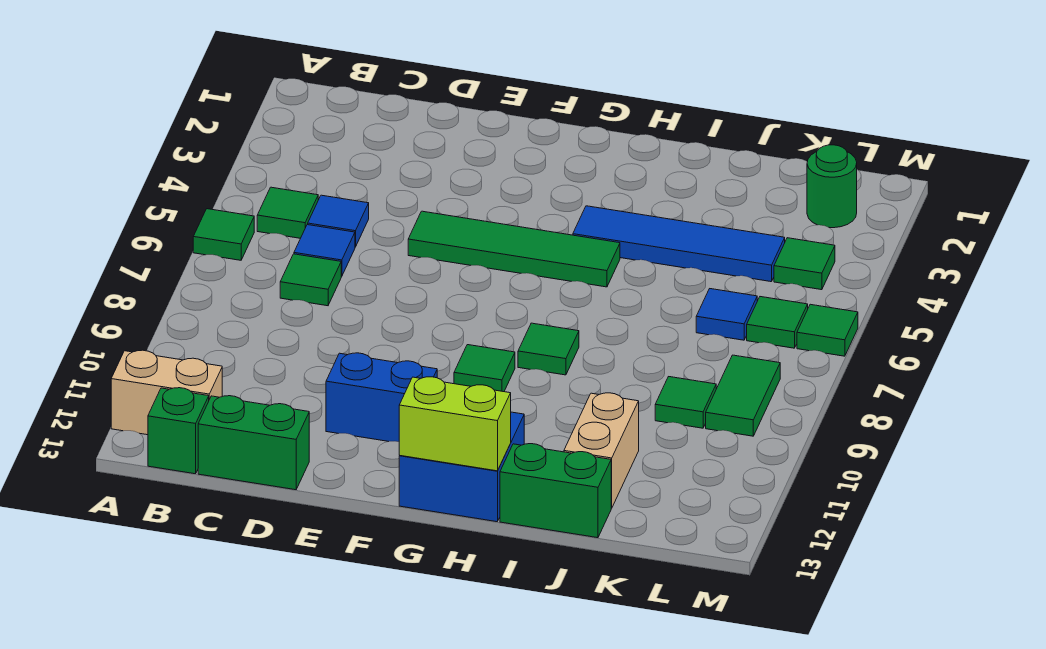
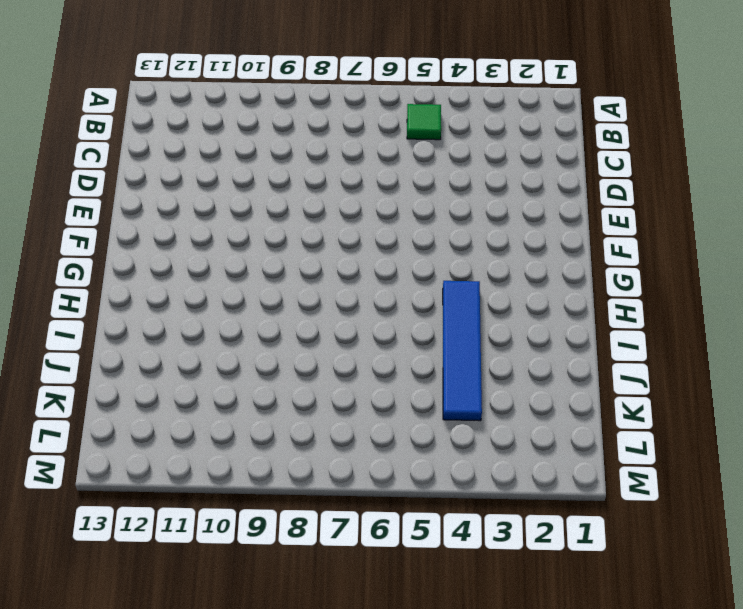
none -> green tile A6 level 1
none -> tan brick A12:B12 level 1
none -> green brick B13 level 1

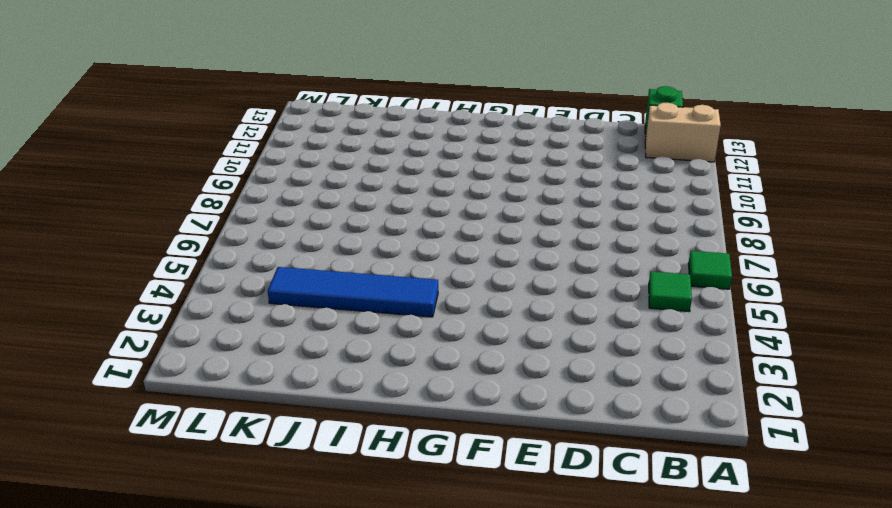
none -> blue tile C5 level 1
none -> blue tile C6 level 1
none -> green tile C7 level 1

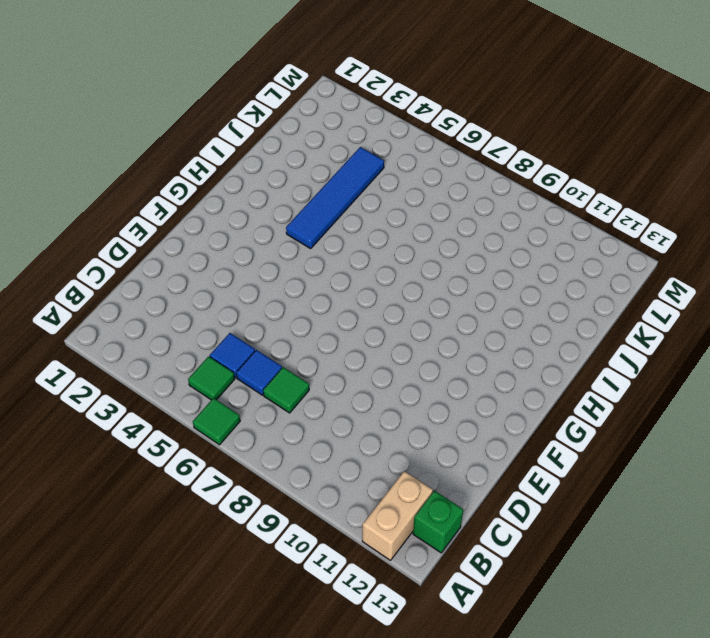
none -> green brick C13:D13 level 1
none -> green tile E5:H5 level 1
none -> blue brick E11:F11 level 1

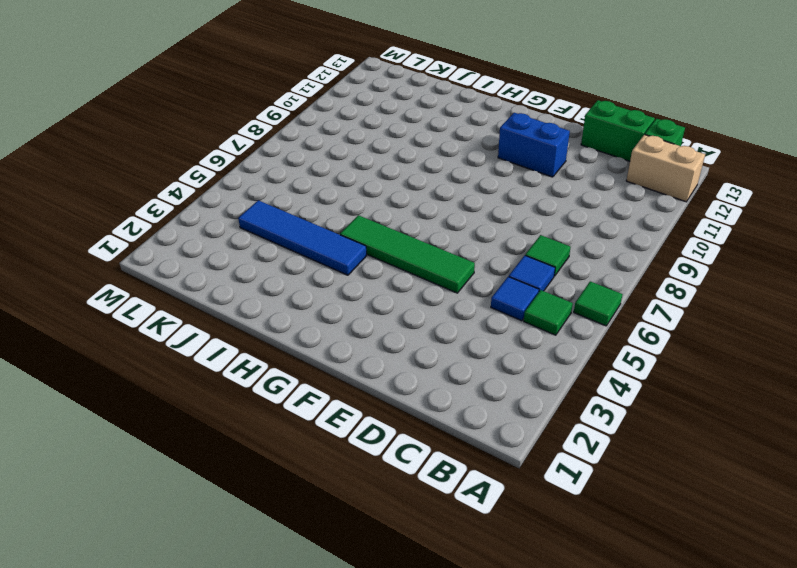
none -> green tile G9 level 1
none -> blue brick G12:H13 level 1
none -> green tile H8 level 1

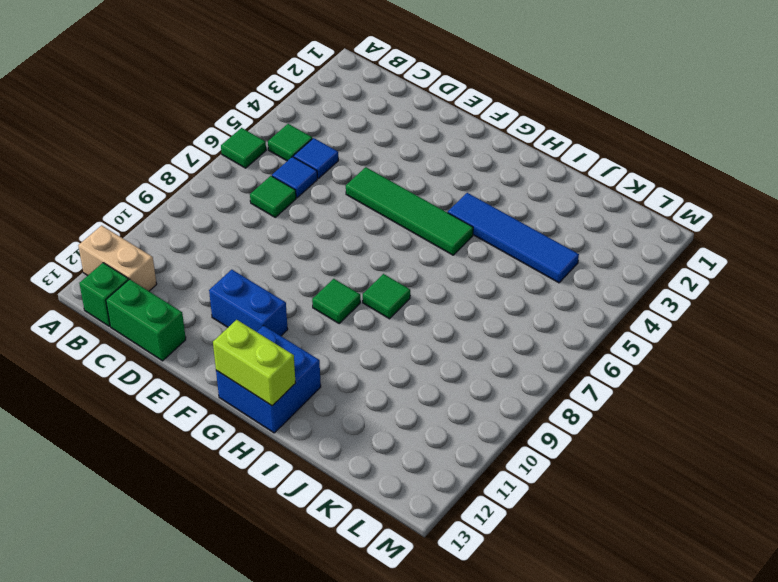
none -> green brick I13:J13 level 1
none -> tan brick J11:J12 level 1
none -> blue tile K6 level 1

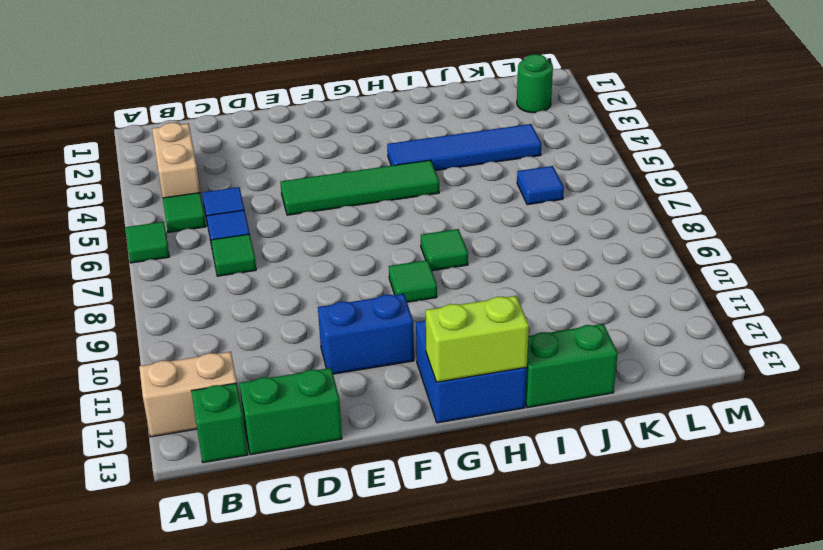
tan brick B3:B4 level 1 -> tan brick J11:J12 level 1
none -> green tile K9 level 1
none -> green tile L4 level 1
none -> green tile L6 level 1

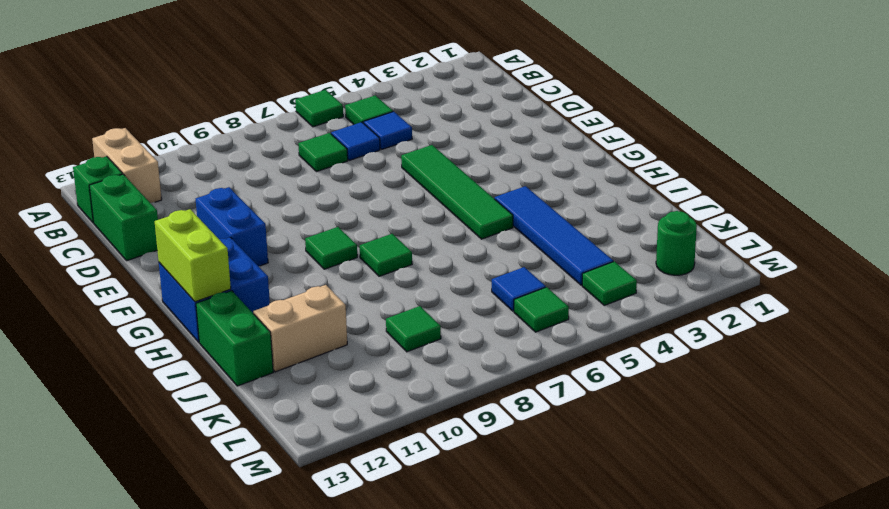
none -> green tile L8:L9 level 1
none -> green tile M6 level 1

